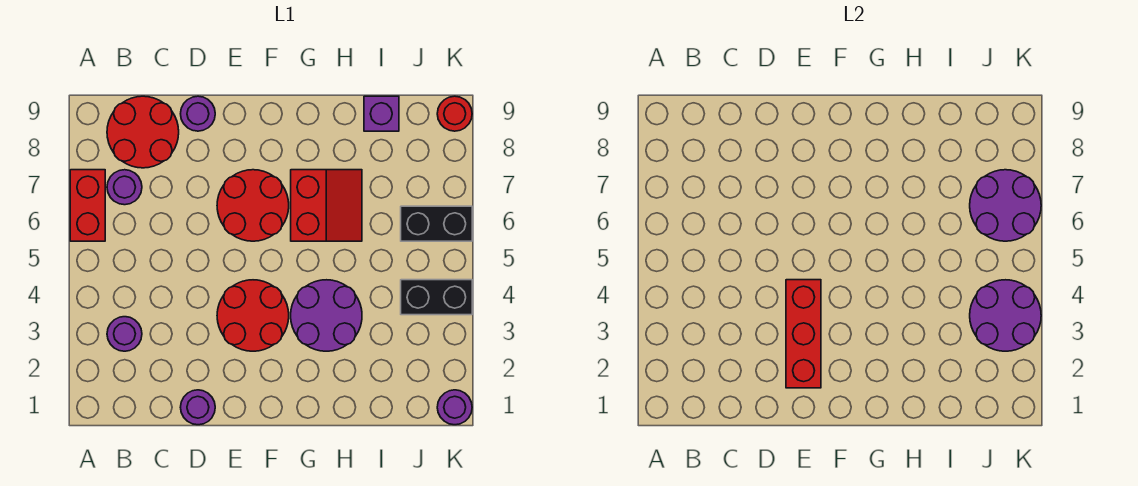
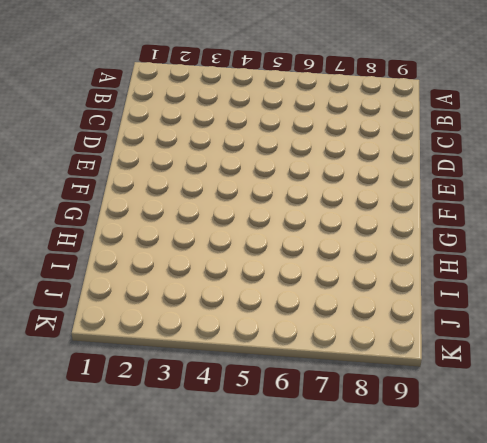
none -> red brick A6:A7 level 1
none -> purple round brick B3 level 1
none -> purple round brick B7 level 1

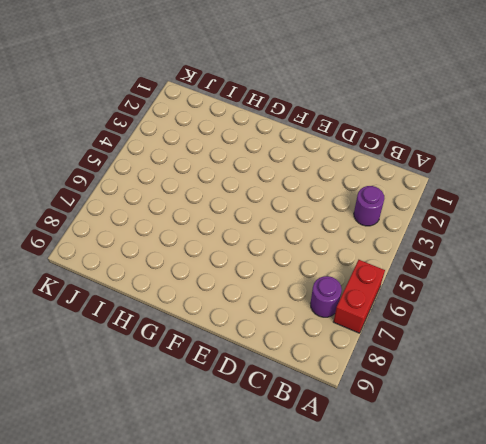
none -> red round brick B8:C9 level 1
none -> purple round brick D1 level 1
none -> purple round brick D9 level 1

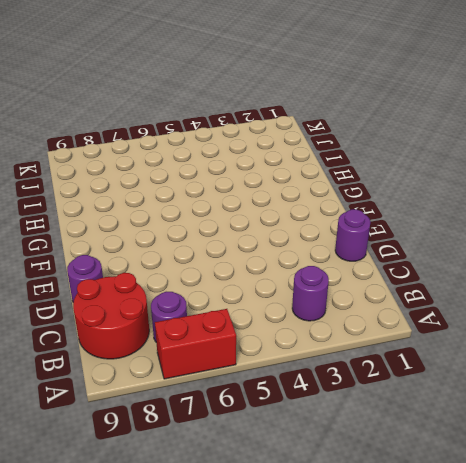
none -> red round brick E3:F4 level 1
none -> red round brick E6:F7 level 1
none -> purple round brick G3:H4 level 1

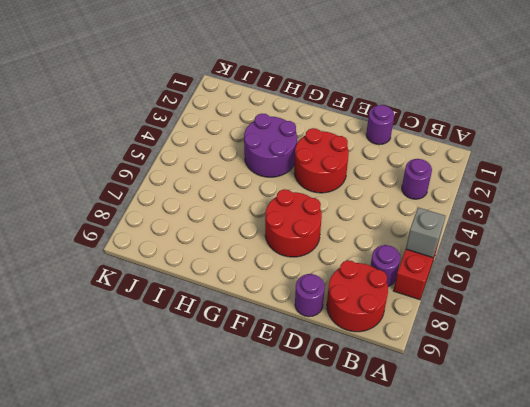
grey brick A6 level 2 -> none
none -> red slope G6:H7 level 1 top G
none -> purple brick I9 level 1
none -> black brick J4:K4 level 1

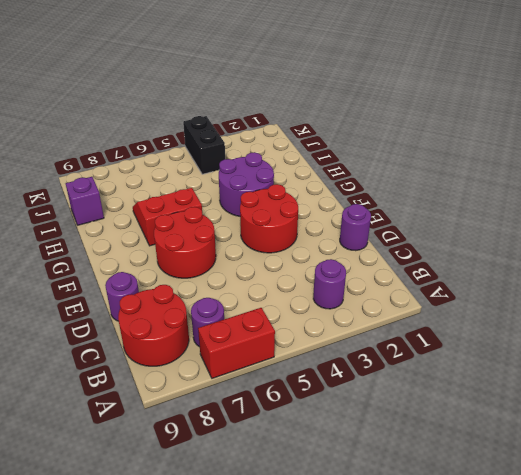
none -> black brick J6:K6 level 1
none -> purple round brick K1 level 1
none -> red round brick K9 level 1

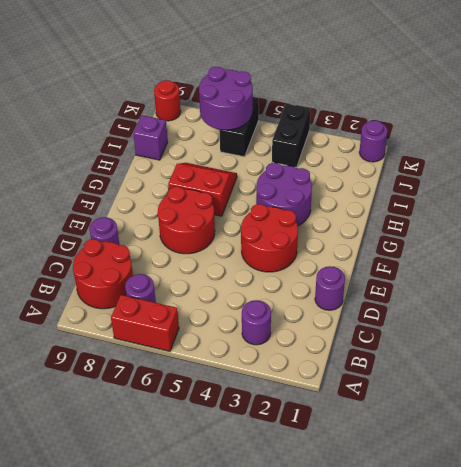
none -> red brick E2:E4 level 2
none -> purple round brick J3:K4 level 2

